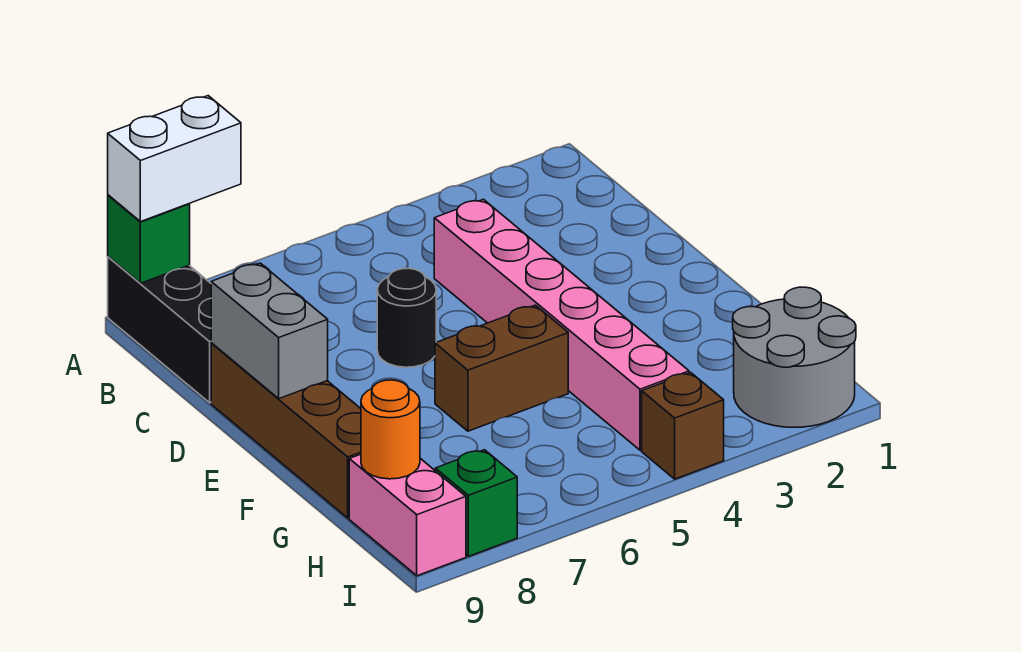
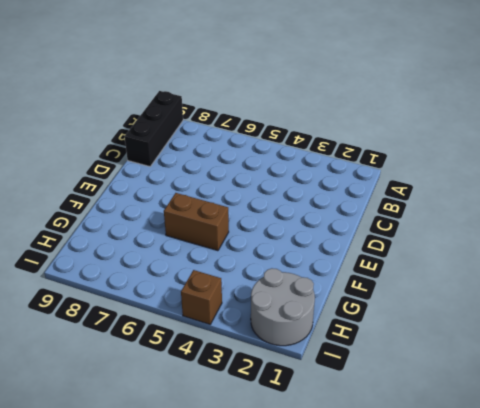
none -> pink brick C4:H4 level 1
none -> black round brick D6 level 1
none -> brown brick D9:G9 level 1

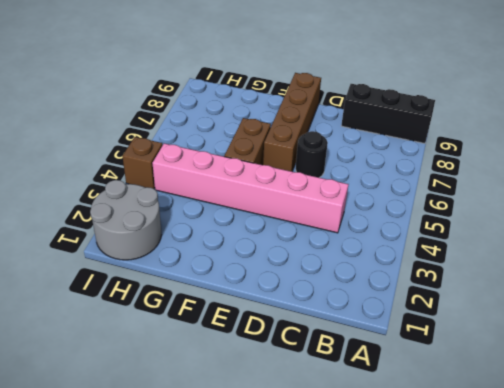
brown brick E6:E9 level 1 -> brown brick D9:G9 level 1
none -> pink brick H9:I9 level 1
none -> green brick I8 level 1
none -> green brick A9 level 2

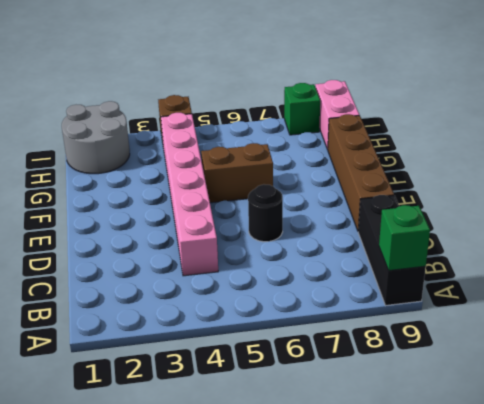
none -> grey brick D9:E9 level 2
none -> orange round brick H9 level 2
none -> white brick A8:A9 level 3

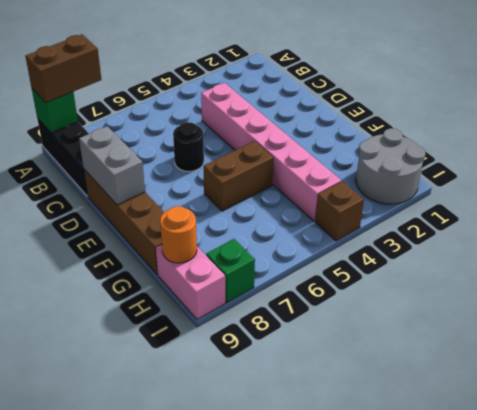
brown brick A8:A9 level 3 -> white brick A8:A9 level 3

